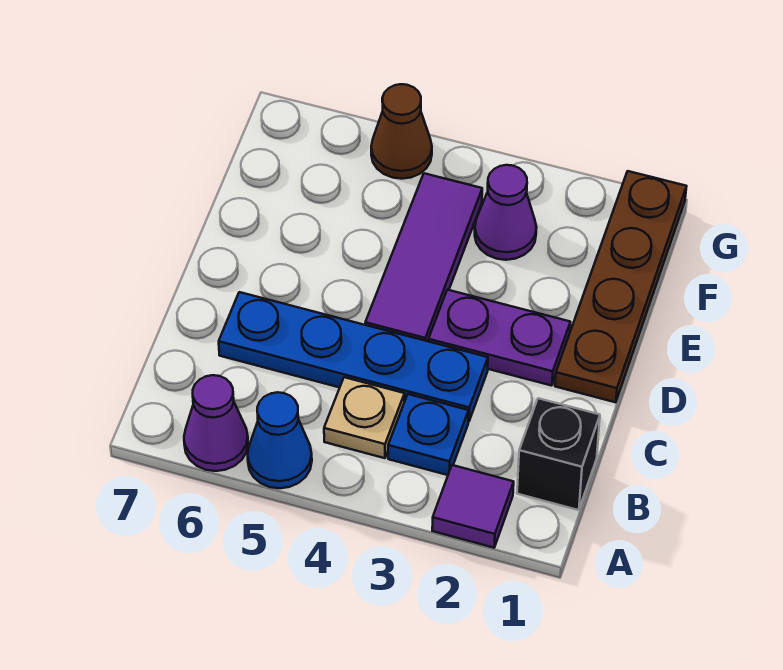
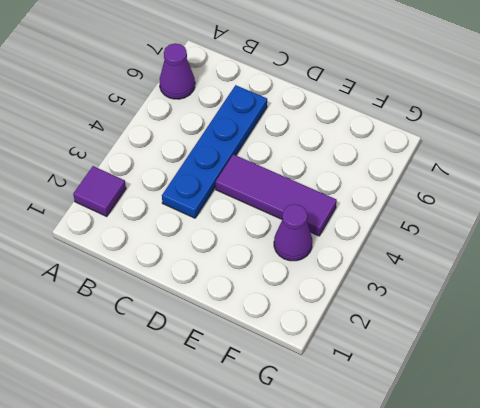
none -> blue cone A5 level 1
none -> black brick B1 level 1
none -> blue plate B3 level 1

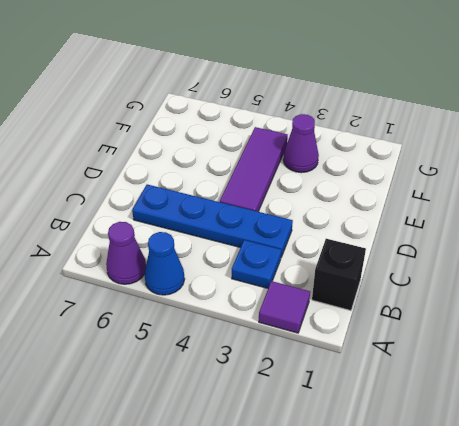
none -> tan plate B4 level 1
none -> brown plate D1:G1 level 1
none -> purple plate D2:D3 level 1

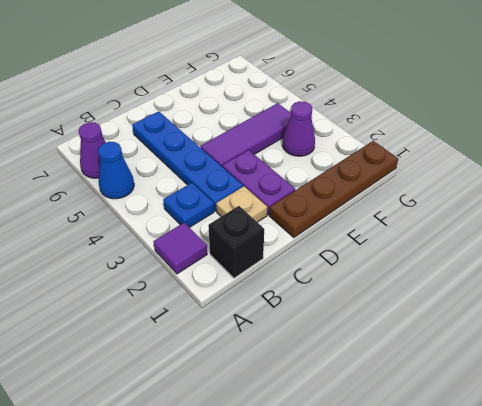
tan plate C2 level 1 -> tan plate B4 level 1
none -> brown cone G5 level 1

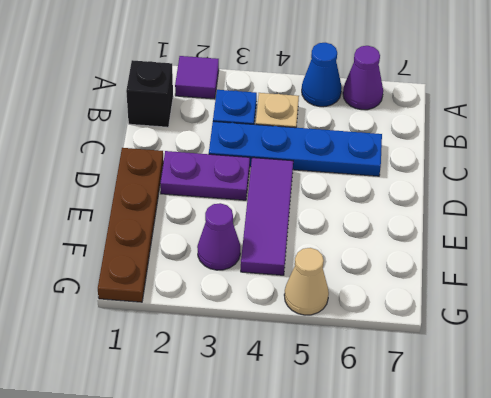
tan cone G5 level 1 -> brown cone G5 level 1

